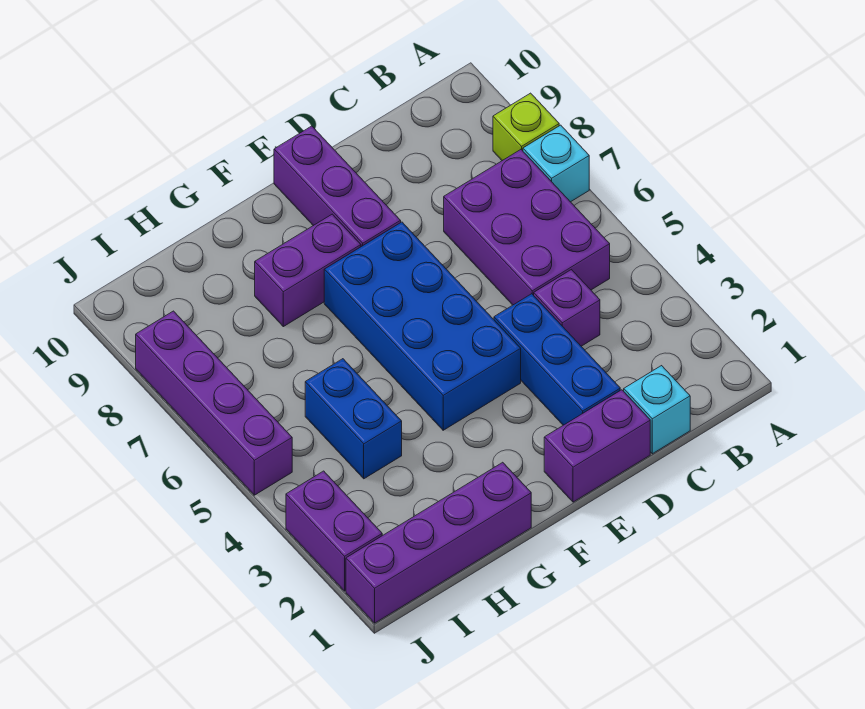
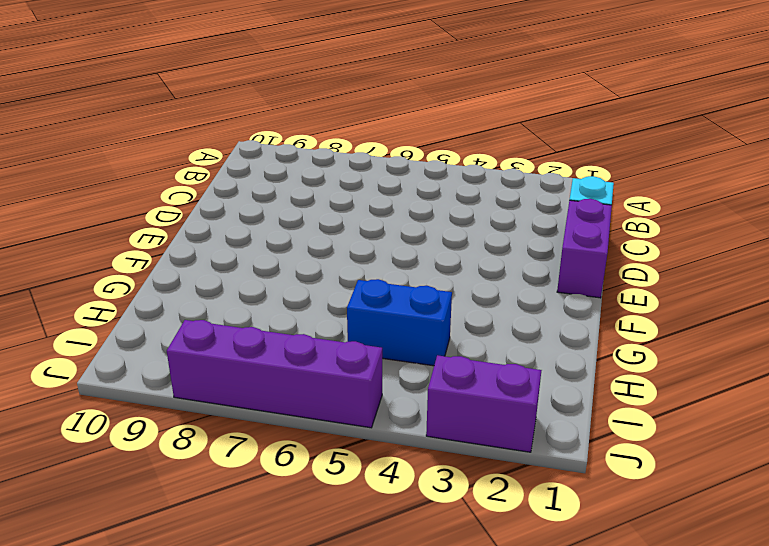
none -> cyan brick A7 level 1
none -> lime brick A8 level 1
none -> purple brick B5:C7 level 1

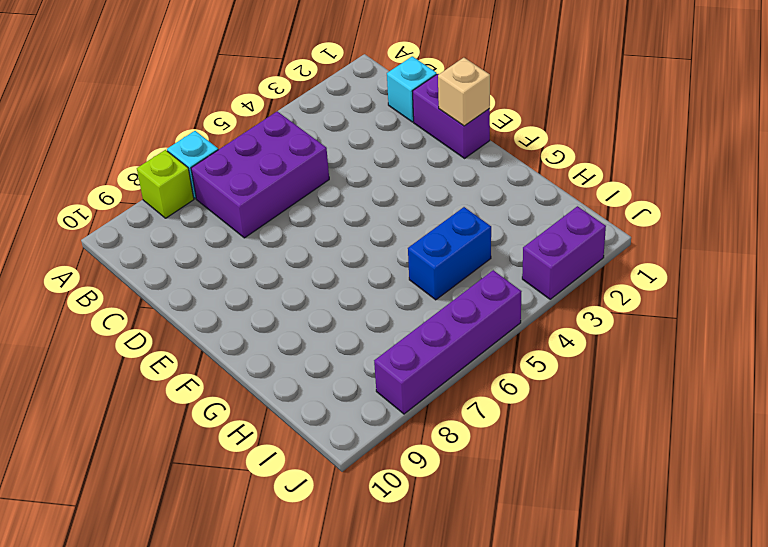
tan brick E1 level 2 -> none
none -> purple brick C4 level 1
none -> blue brick D2:D4 level 1
none -> blue brick E4:F7 level 1

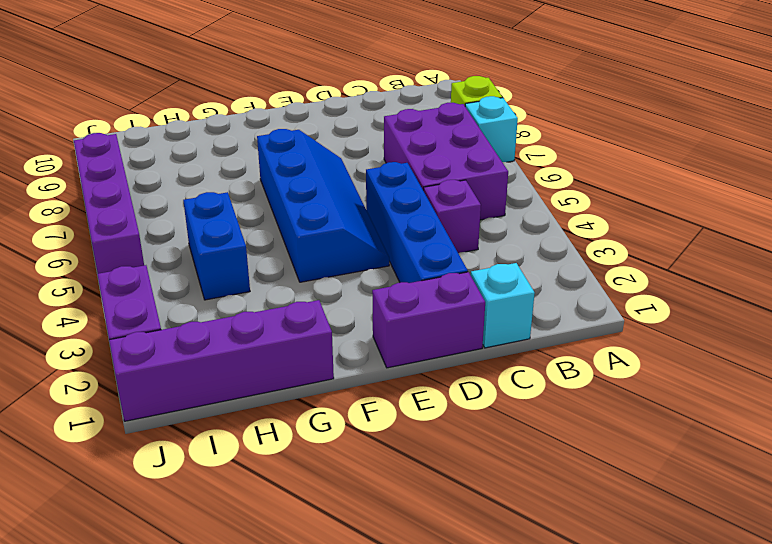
blue brick D2:D5 level 1 -> blue brick D2:D4 level 1
blue slope E4:F7 level 1 top F -> blue brick E4:F7 level 1
none -> purple brick E8:E10 level 1
none -> purple brick F8:G8 level 1

